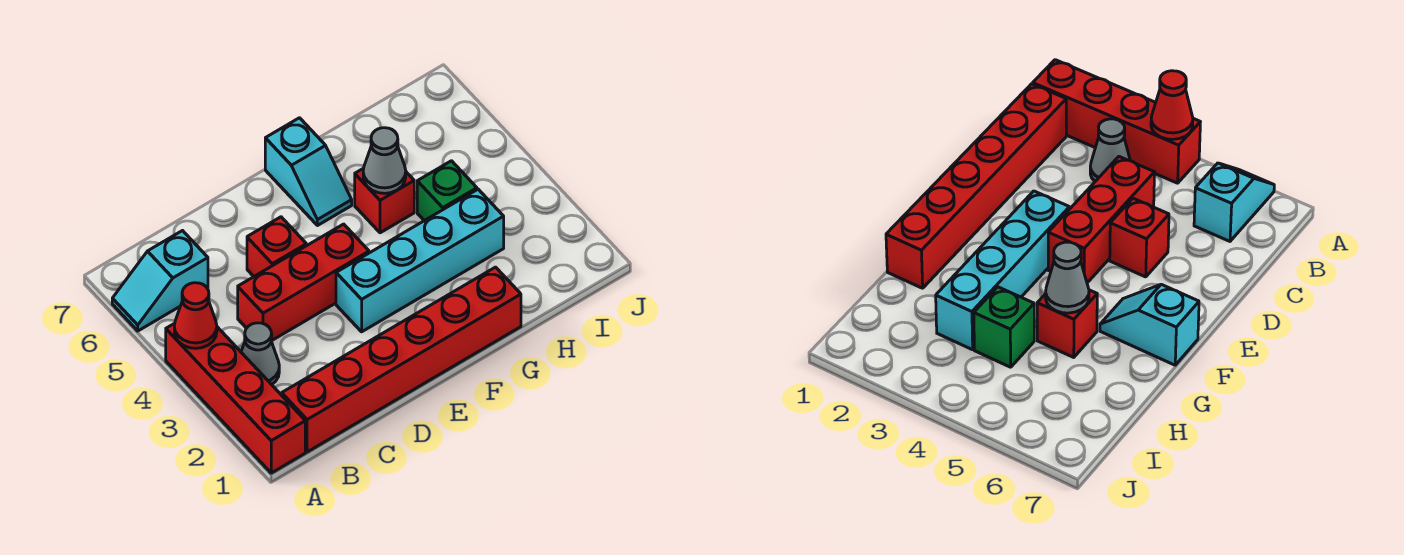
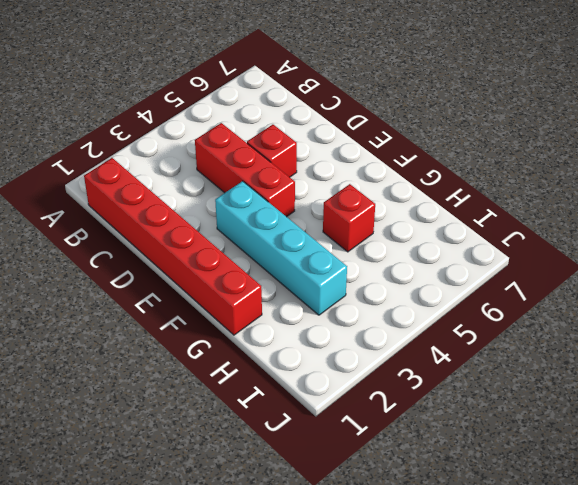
none -> red brick A1:A4 level 1
none -> cyan slope A6:B6 level 1 top B
none -> grey cone B3 level 1

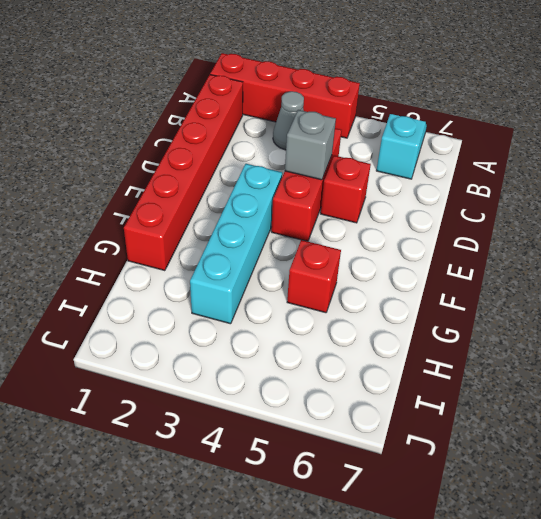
grey brick D4 level 2 -> none
none -> cyan slope F6:F7 level 1 top 7
none -> green brick H4 level 1
none -> red cone A4 level 2

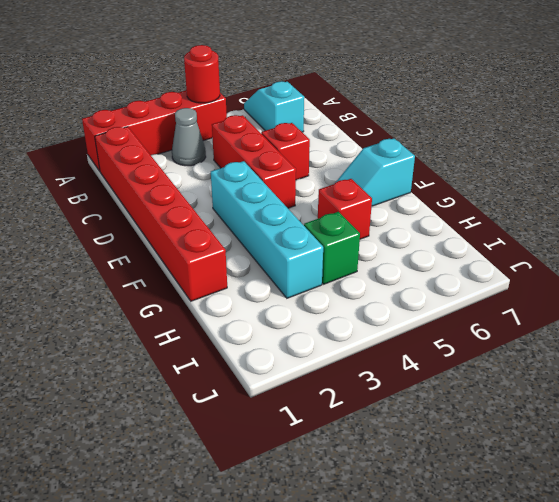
red round brick A4 level 2 -> red cone A4 level 2
none -> grey cone G5 level 2

